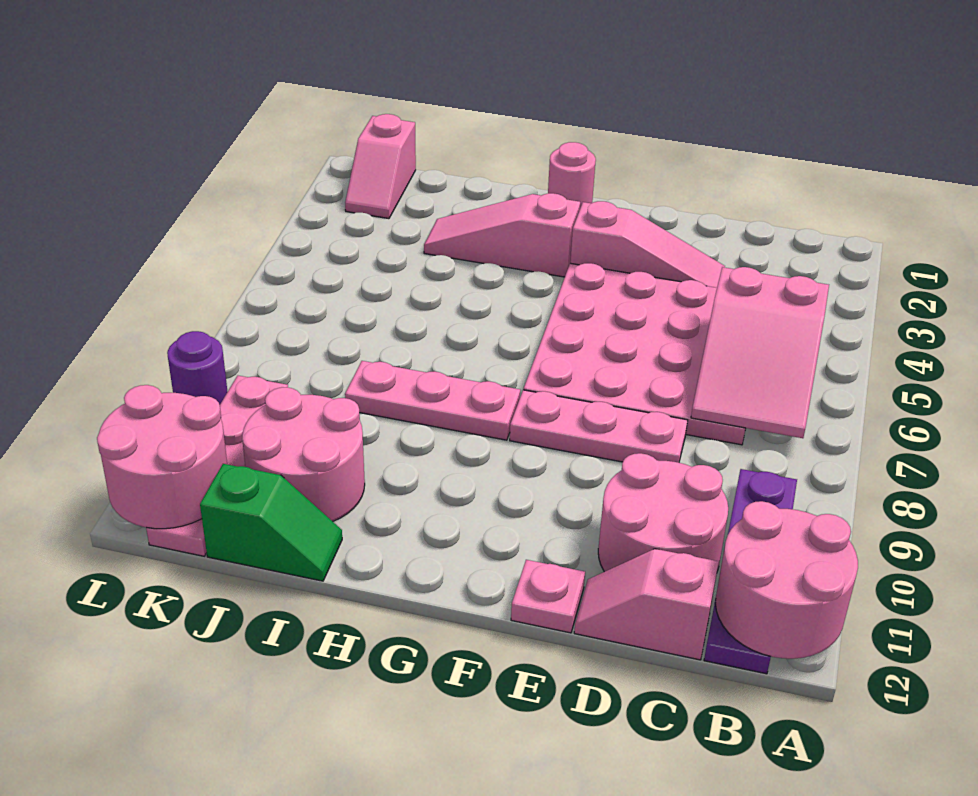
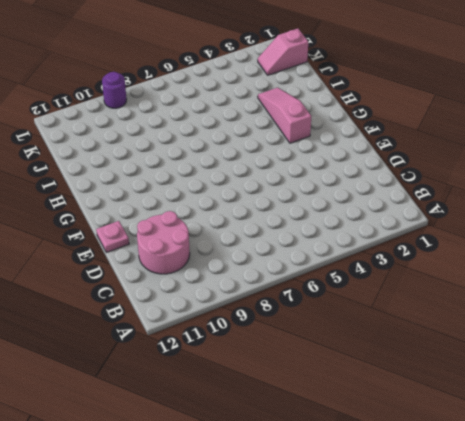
none -> purple plate B9:B12 level 1
none -> pink plate C4:F7 level 1
none -> pink slope C12:D12 level 1 top C

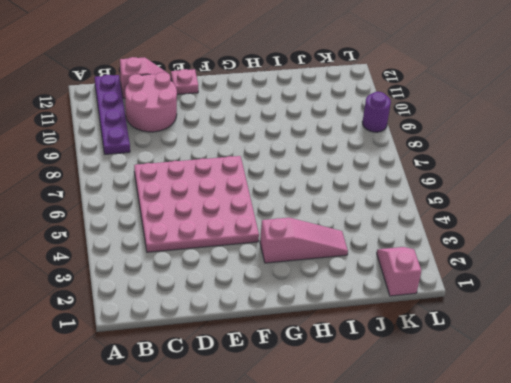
none -> pink slope D3:F3 level 1 top F
none -> pink plate D8:F8 level 1
none -> pink round brick G1 level 1

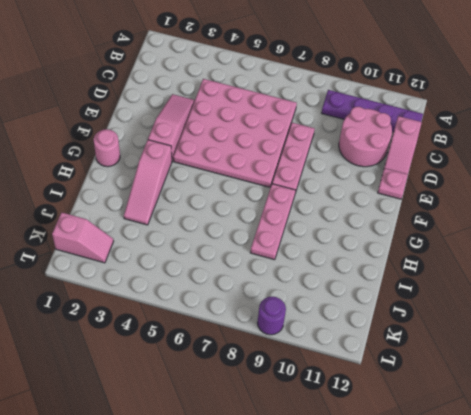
none -> pink round brick I10:J11 level 1
none -> green slope I12:J12 level 1 top J
none -> pink plate K9:K12 level 1

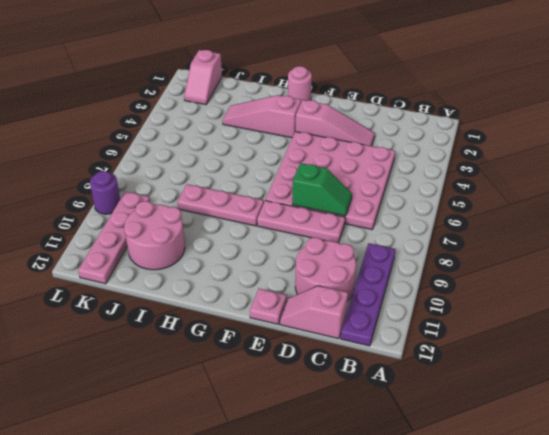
green slope D7:E7 level 2 top E -> green slope I12:J12 level 1 top J
none -> pink round brick A11:B12 level 2
none -> pink slope B5:C7 level 2 top 5
none -> pink round brick K11:L12 level 2

